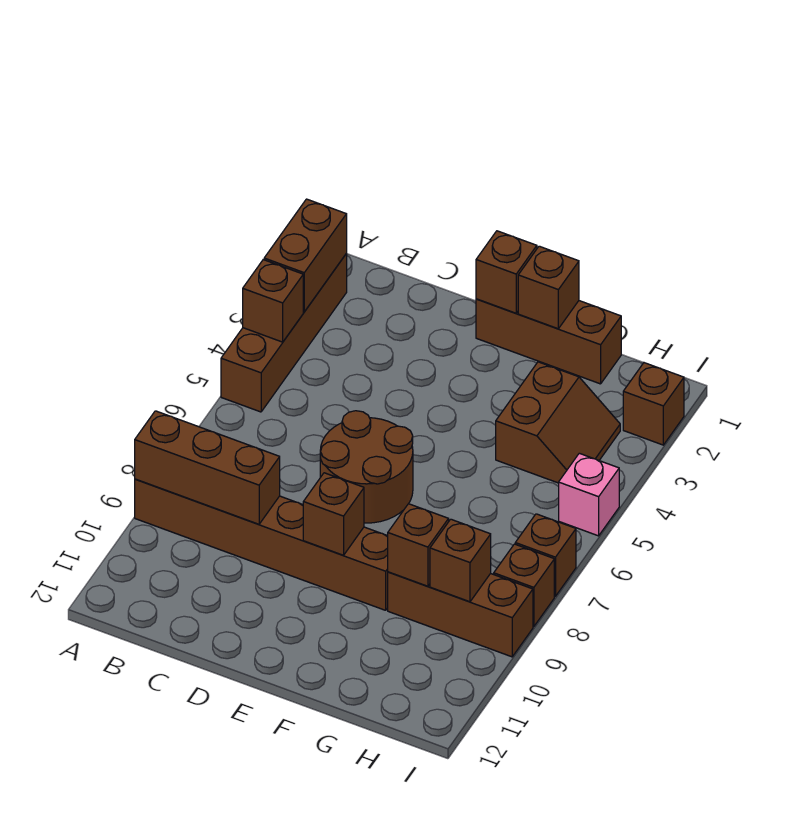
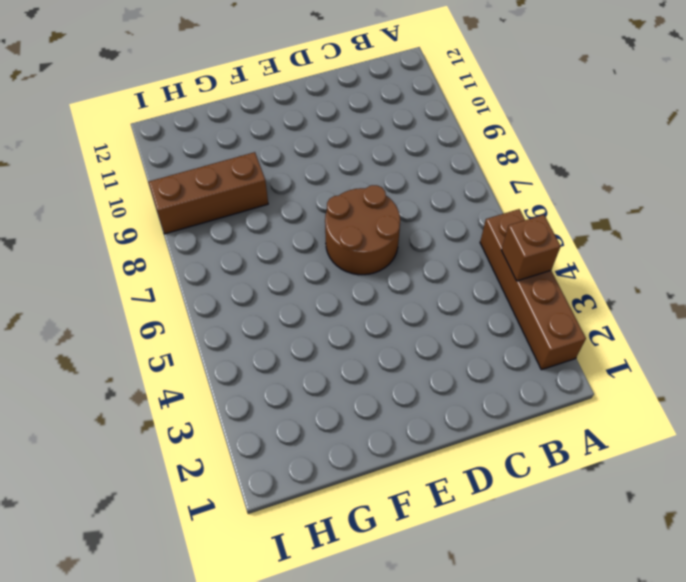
none -> brown brick A9:F9 level 1
none -> brown brick E1:G1 level 1
none -> brown slope G3:H4 level 1 top G

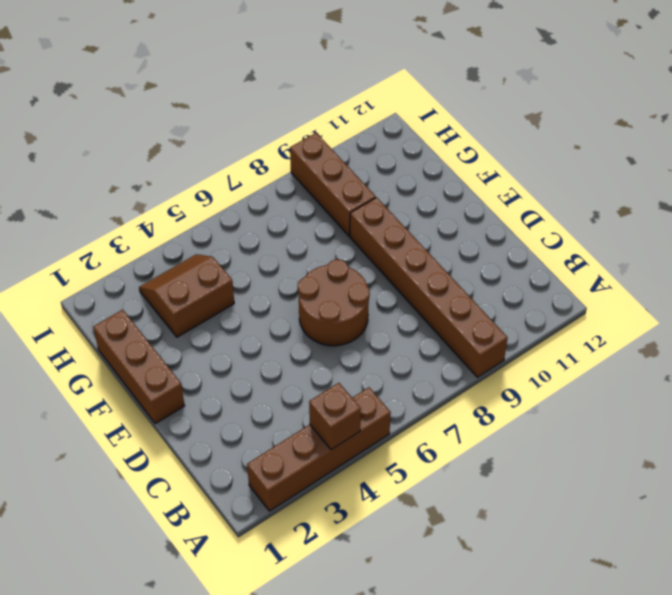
none -> brown brick I2 level 1
none -> pink brick I5 level 1
none -> brown brick I7 level 1

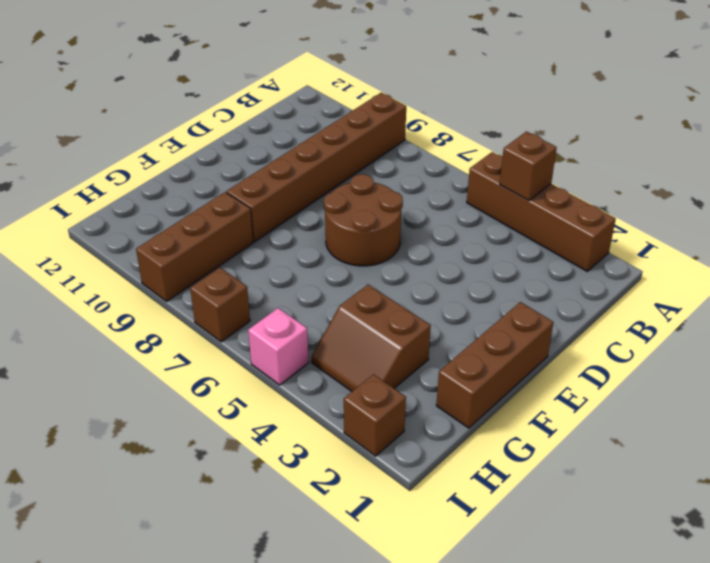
none -> brown brick I8 level 1
none -> brown brick A2:A3 level 2
none -> brown brick A9:C9 level 2

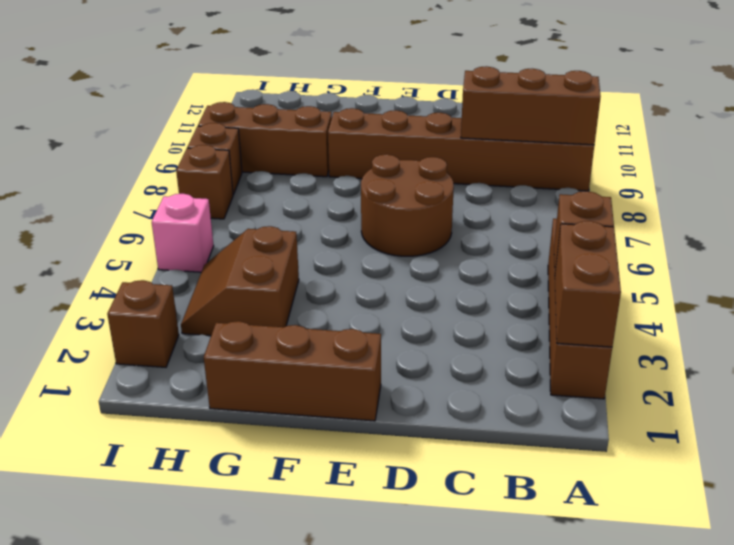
none -> brown brick E1 level 2
none -> brown brick E9 level 2
none -> brown brick F1 level 2

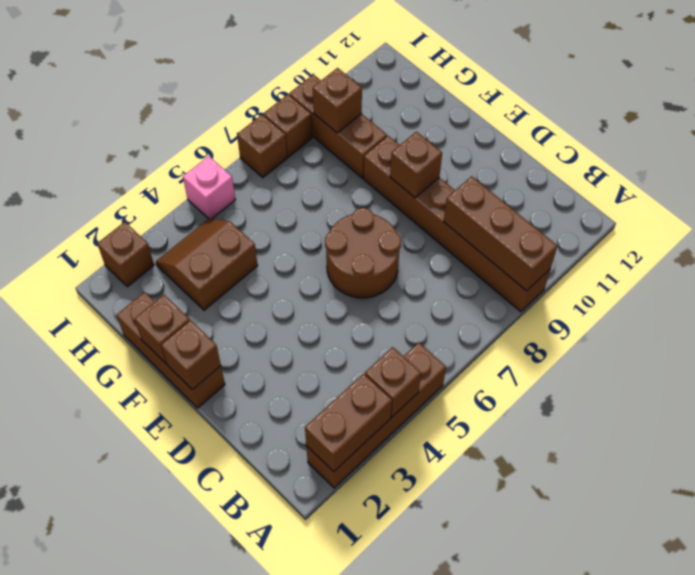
none -> brown brick G9 level 2

